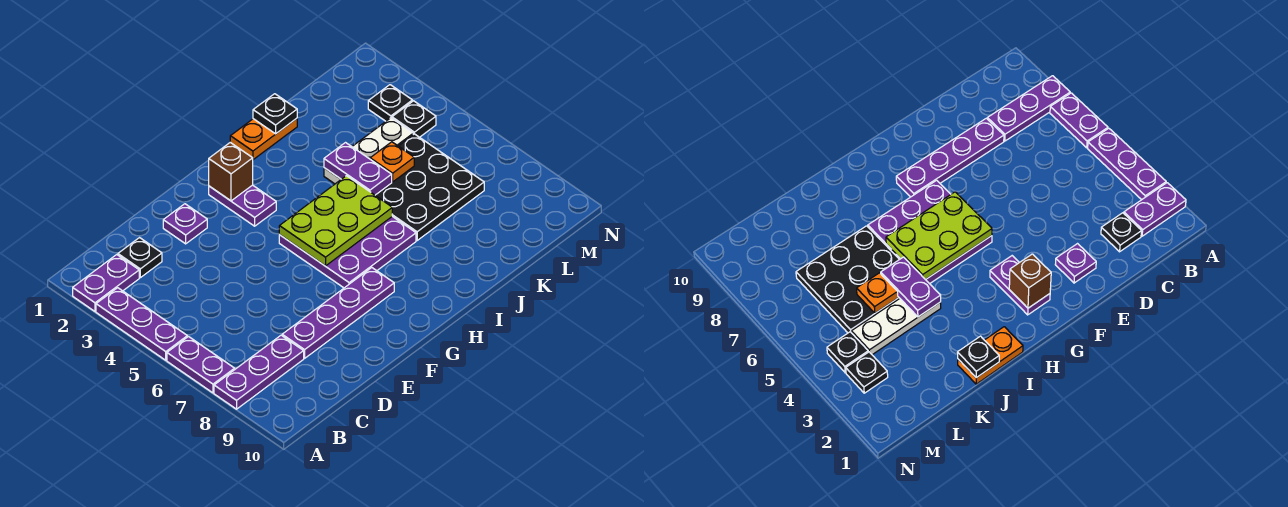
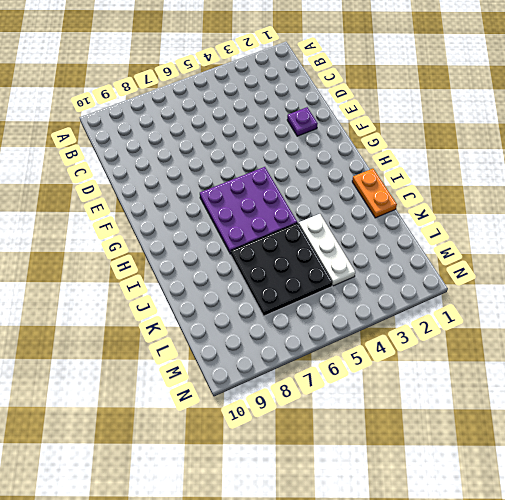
none -> purple plate A2:B2 level 1
none -> purple plate A3:A5 level 1
none -> purple plate A6:A7 level 1

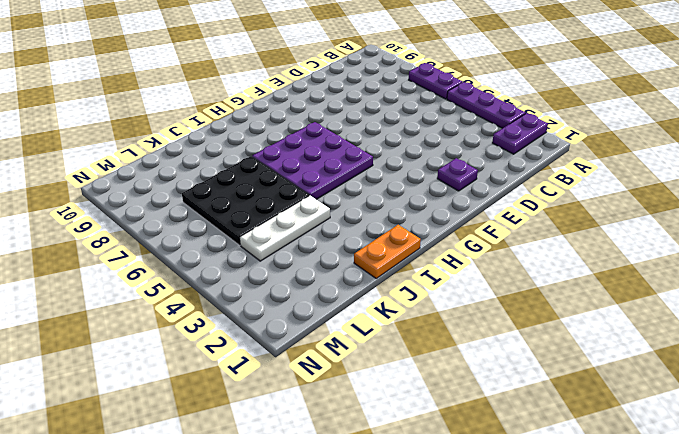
none -> purple plate A8:C8 level 1
none -> black plate C2 level 1
none -> purple plate D8:G8 level 1

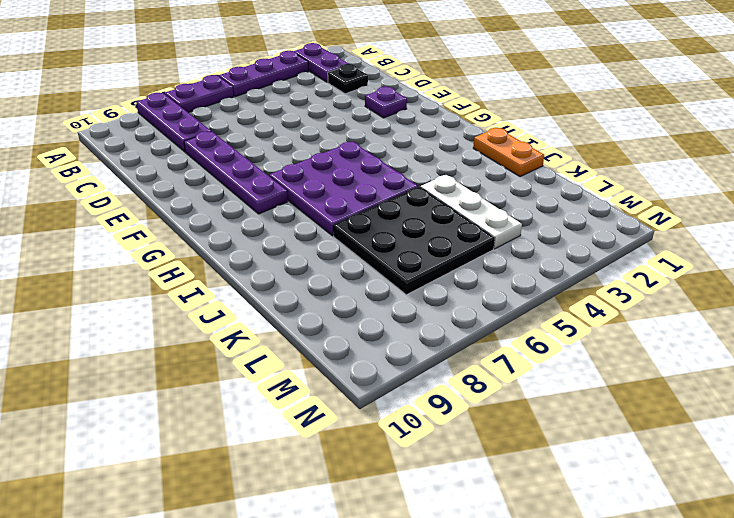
none -> purple plate G2:G3 level 1
none -> black plate M3 level 1
none -> black plate M4 level 1

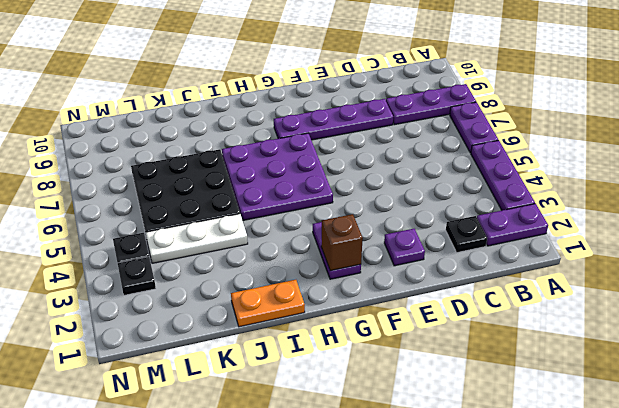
none -> lime plate G5:I6 level 2
none -> black plate J1 level 2
none -> purple plate J4:J5 level 2

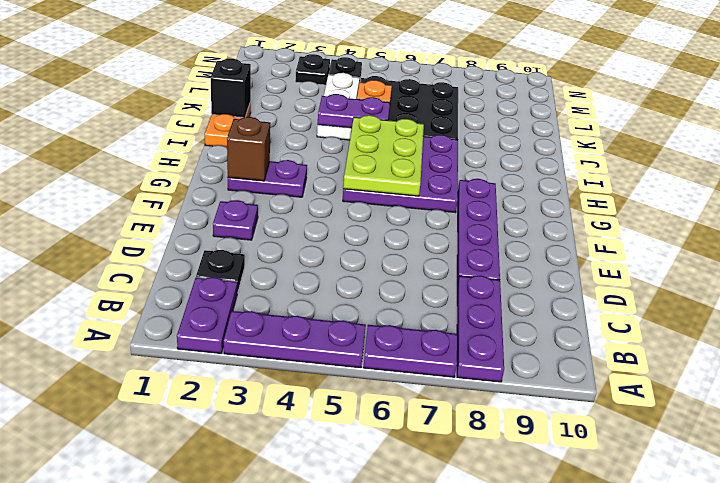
black brick J1 level 2 -> black plate J1 level 2

